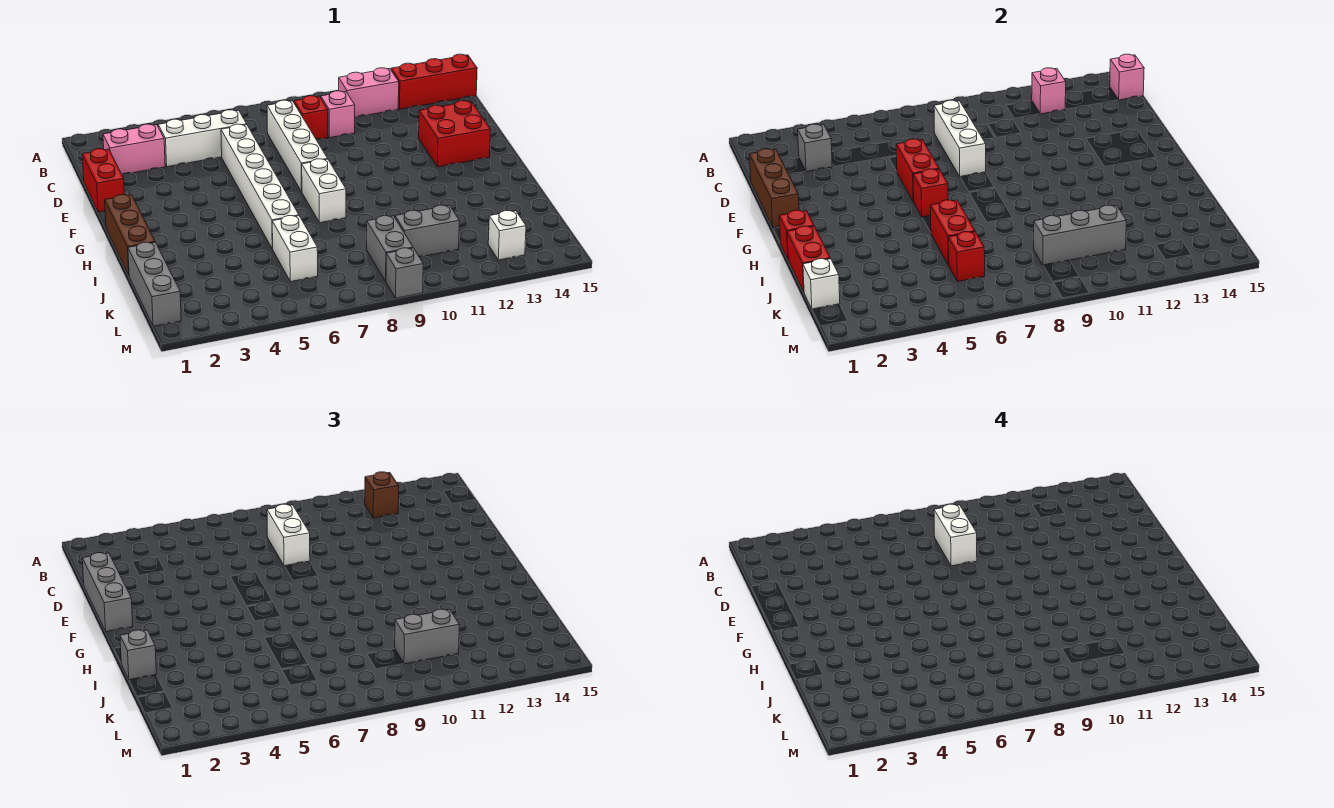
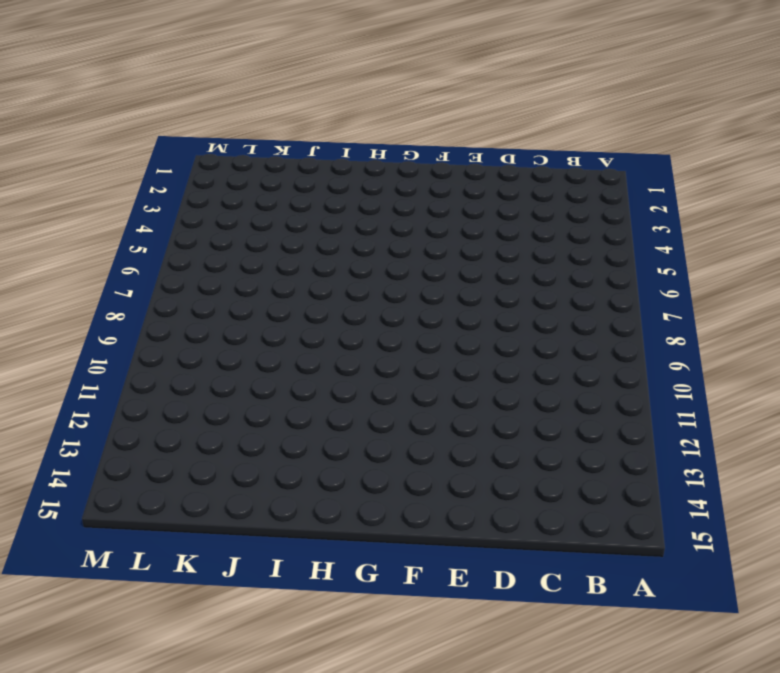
none -> pink brick B11:B12 level 1
none -> red brick B13:B15 level 1
none -> pink brick C2:C3 level 1
none -> white brick C4:C6 level 1

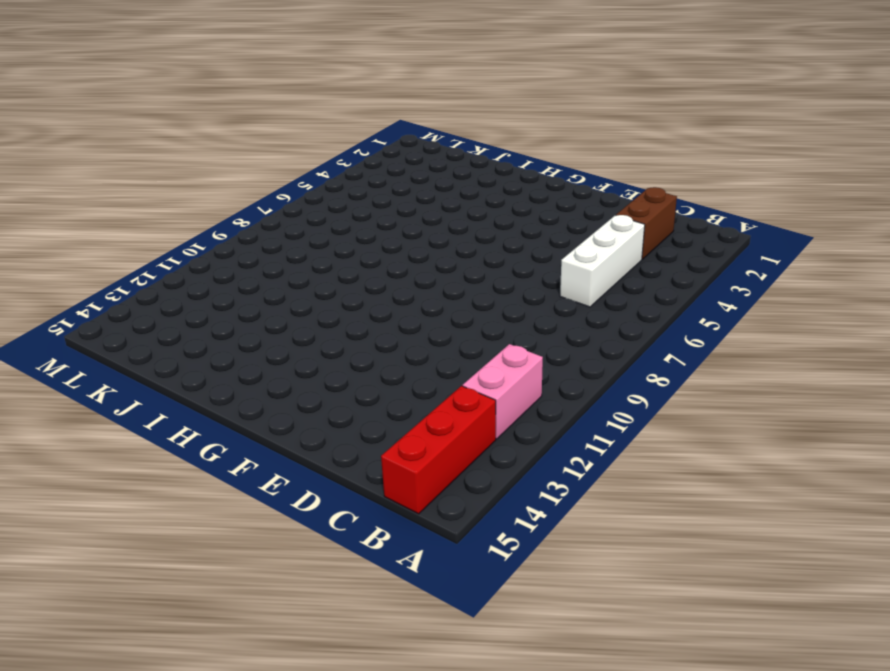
brown brick C2:C3 level 1 -> pink brick C2:C3 level 1
none -> white brick C8:F8 level 1
none -> red brick C9 level 1
none -> pink brick C10 level 1
none -> red brick D1:E1 level 1

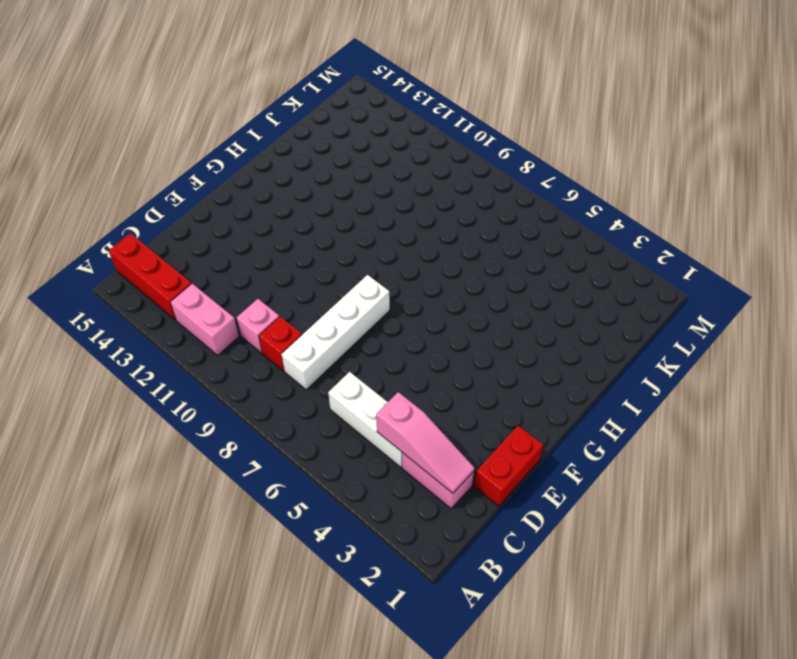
pink slope C2:C4 level 2 top 4 -> grey brick C3 level 2
none -> white brick D6:I6 level 1
none -> red brick E13:F14 level 1
none -> brown brick G1:I1 level 1
none -> white brick G8:H8 level 1

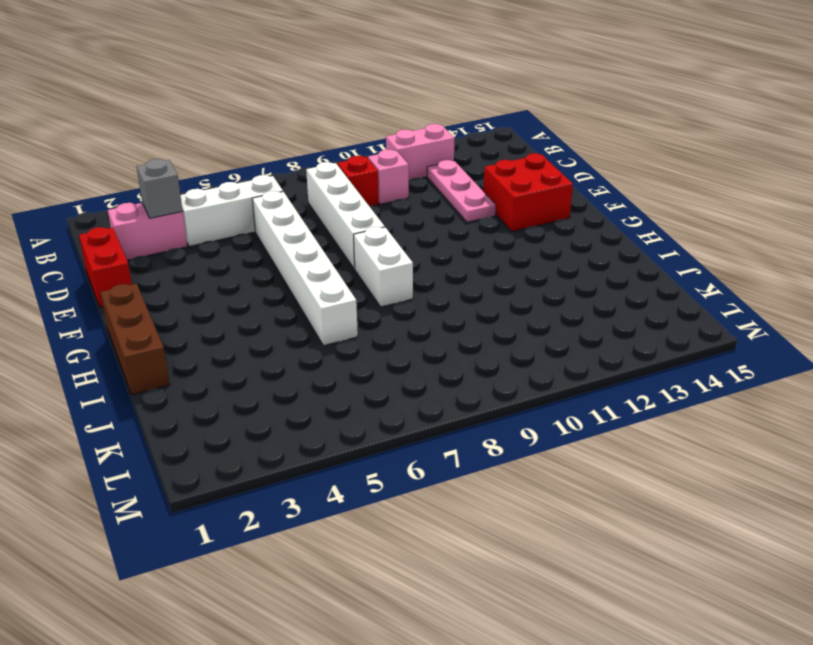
pink plate C12:E12 level 1 -> none
none -> red brick B13:B15 level 1
none -> grey brick J1:L1 level 1
none -> white brick J6:K6 level 1
none -> grey brick K9:L9 level 1

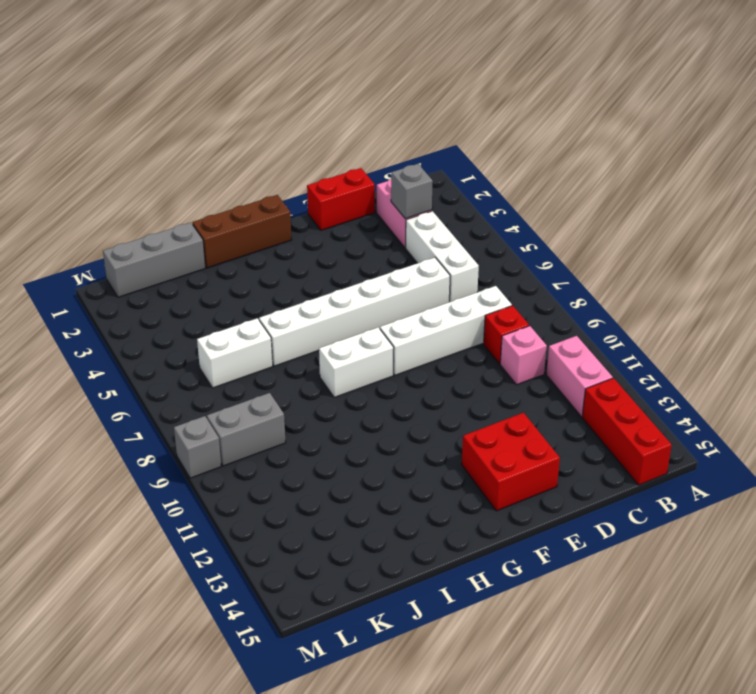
none -> grey brick K10:K11 level 1
none -> white brick L13 level 1
none -> pink brick B12 level 2
none -> pink brick B15 level 2

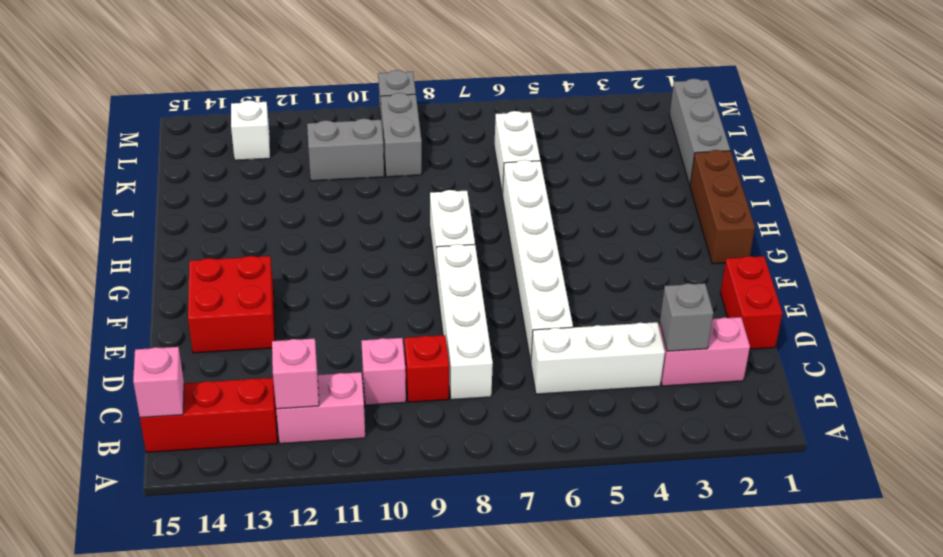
none -> white brick C8:E8 level 2
none -> brown brick D1:F1 level 2
none -> red brick E6:F6 level 2
none -> red brick G6 level 2

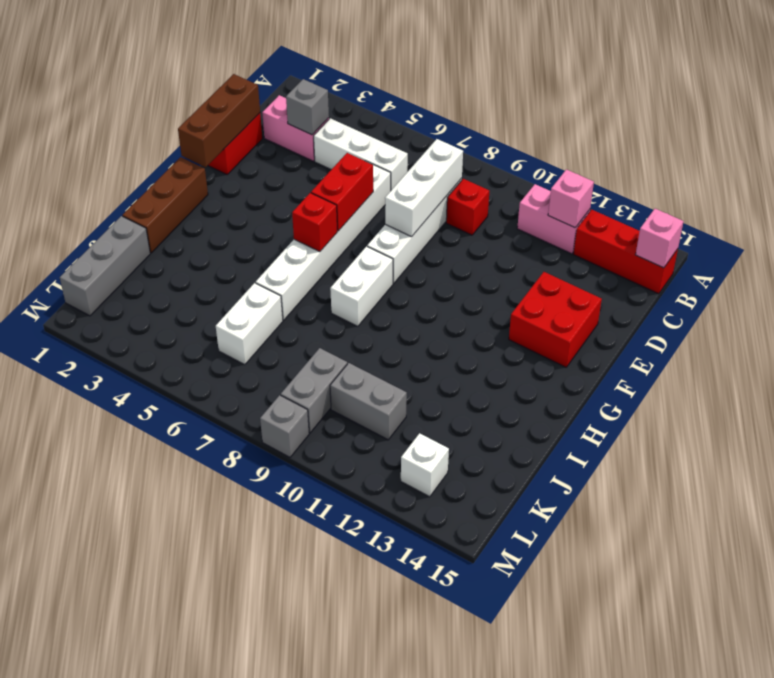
none -> pink brick C10 level 1
none -> red brick H1 level 2
none -> red brick I1:J1 level 2
none -> red brick I6:J6 level 2

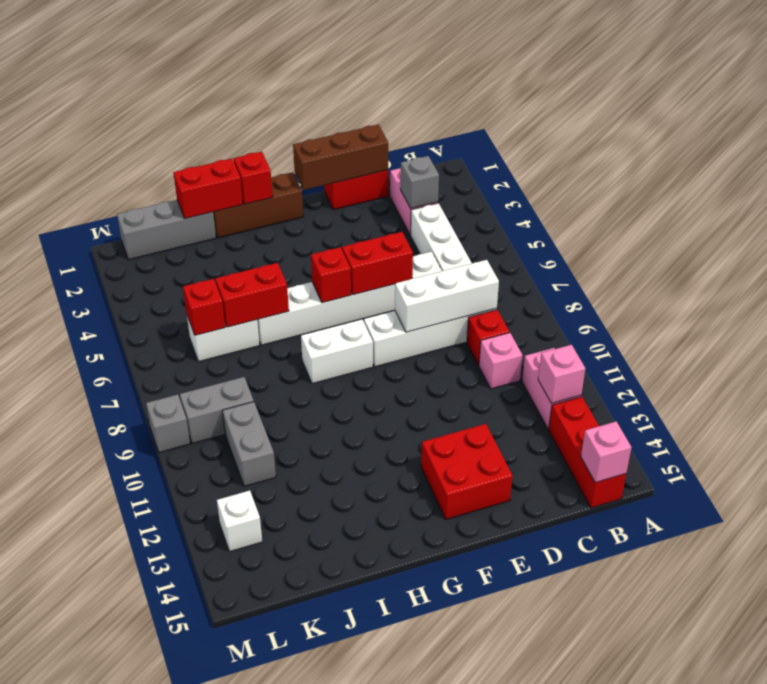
none -> white brick K1 level 2
none -> grey brick K9:K11 level 2
none -> brown brick B12 level 3
none -> white brick C8:D8 level 3

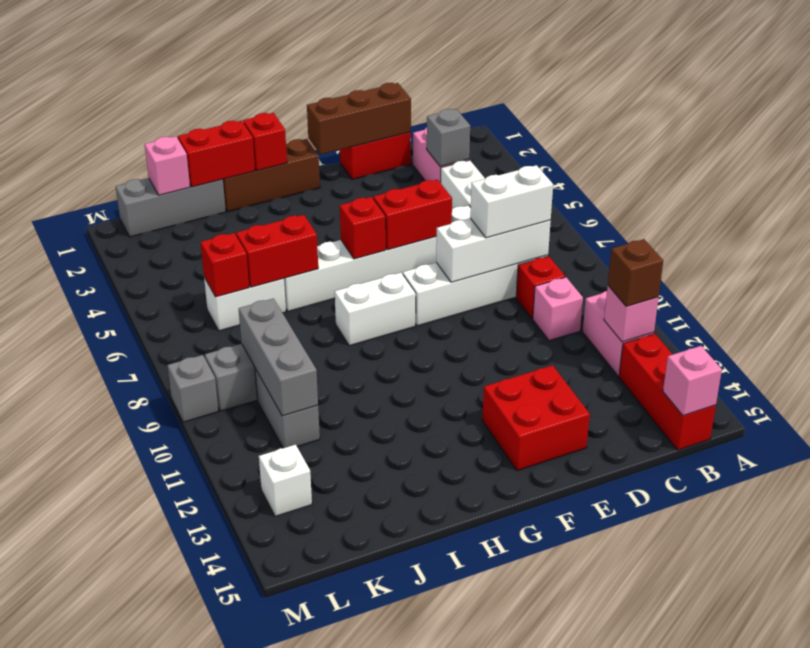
pink brick K1 level 2 -> white brick K1 level 2
none -> grey brick D1:F1 level 3
none -> grey brick I1 level 3
none -> grey brick K10:K11 level 3
none -> white brick C8:D8 level 4

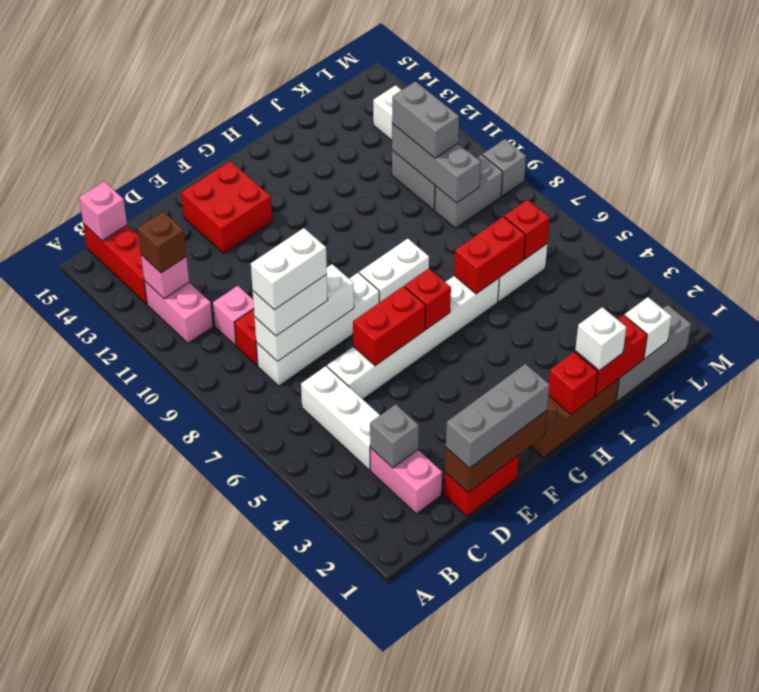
white brick I1 level 3 -> grey brick I1 level 3

